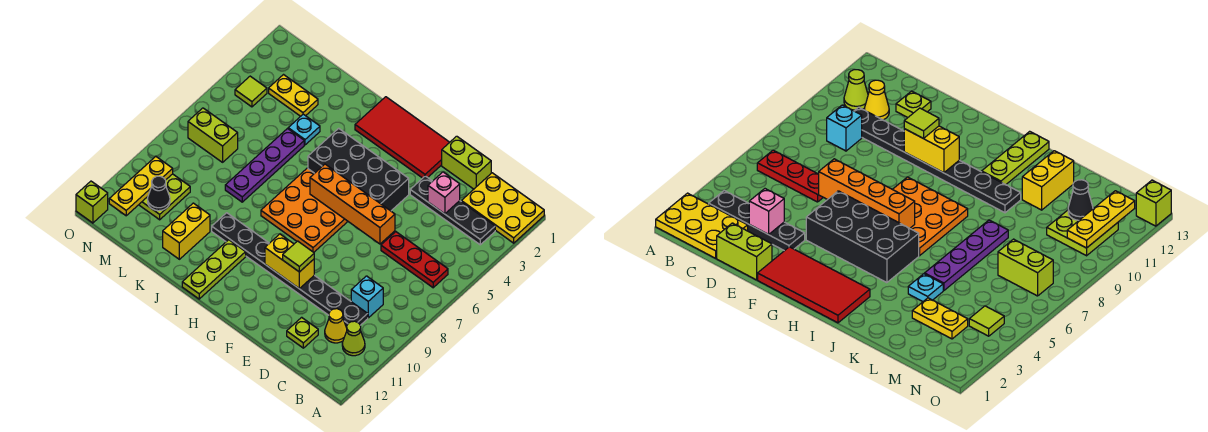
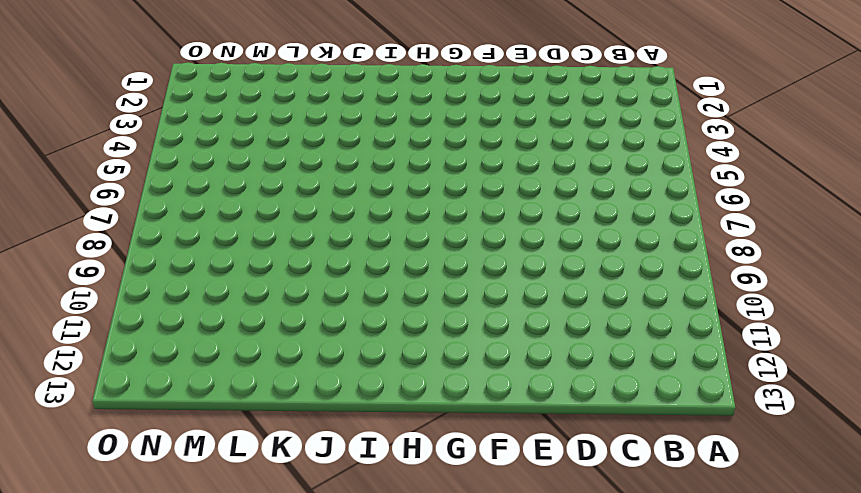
none -> yellow plate A1:C2 level 1
none -> black plate B3:E3 level 1
none -> red plate B6:D6 level 1

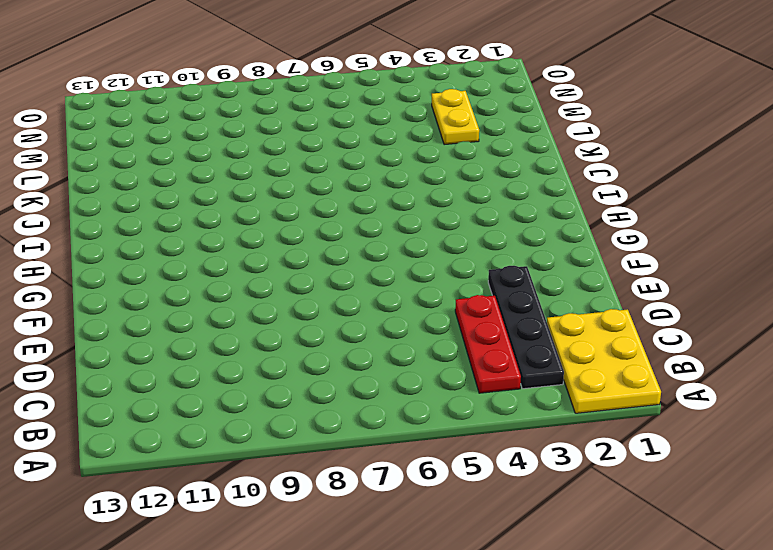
red plate B4:D4 level 1 -> red plate B6:D6 level 1
none -> lime cone B11 level 1
none -> cyan brick C9 level 1
none -> black plate C10:J10 level 1

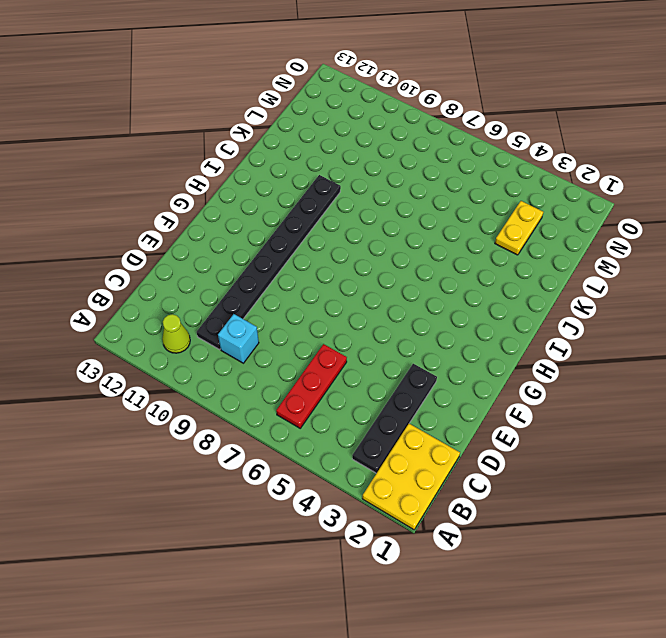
none -> yellow cone C11 level 1
none -> lime brick D1:E1 level 1
none -> lime plate D12 level 1

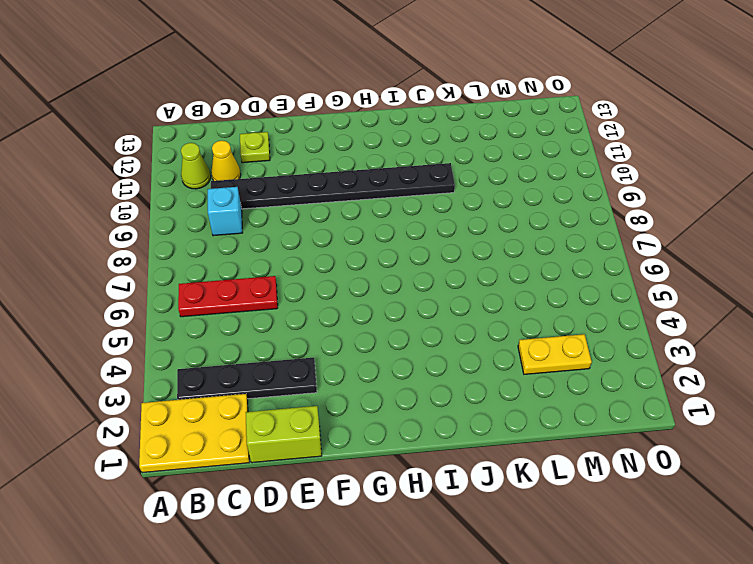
none -> red tile F1:I2 level 1
none -> black brick F4:I5 level 1
none -> orange plate G6:I8 level 1

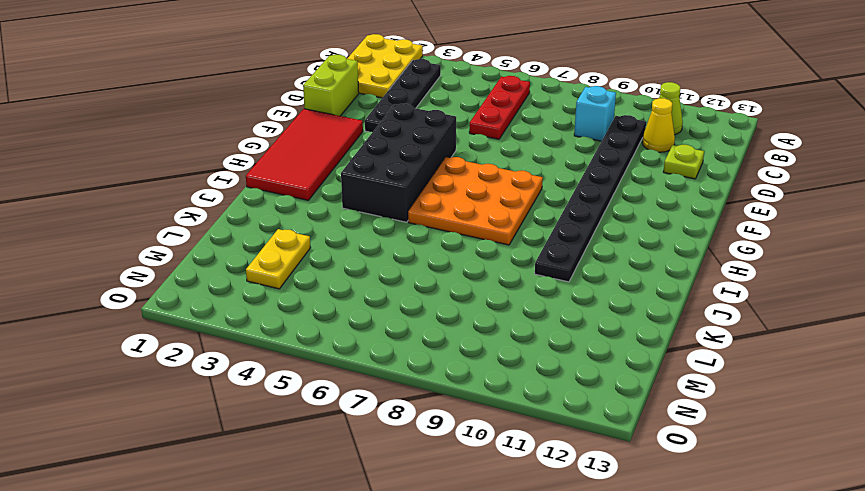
none -> lime plate I11:I13 level 1
none -> cyan plate K4 level 1
none -> purple plate K5:K8 level 1

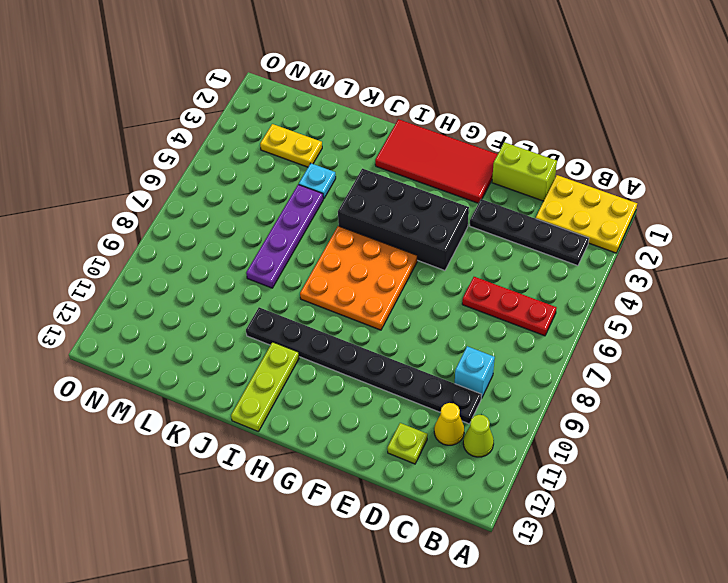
none -> yellow brick K11:K12 level 1
none -> lime brick M7:N7 level 1
none -> lime plate M10:N11 level 1

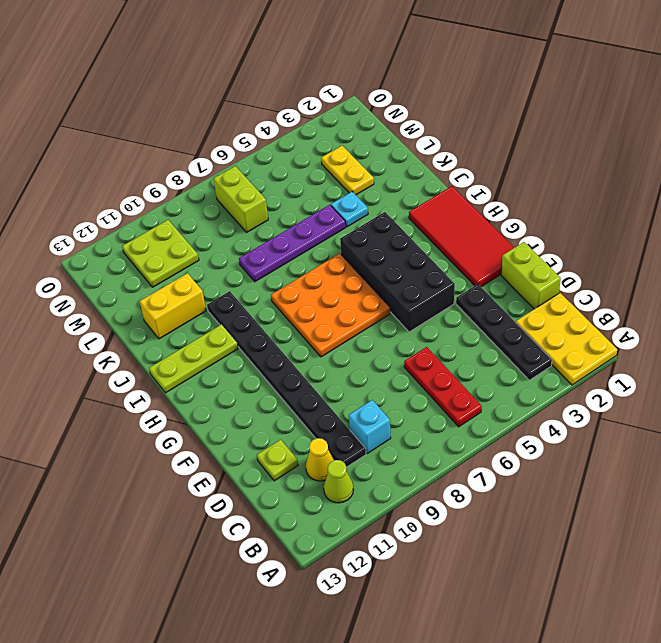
none -> lime tile N4 level 1
none -> lime brick O13 level 1
none -> pink brick D3 level 2

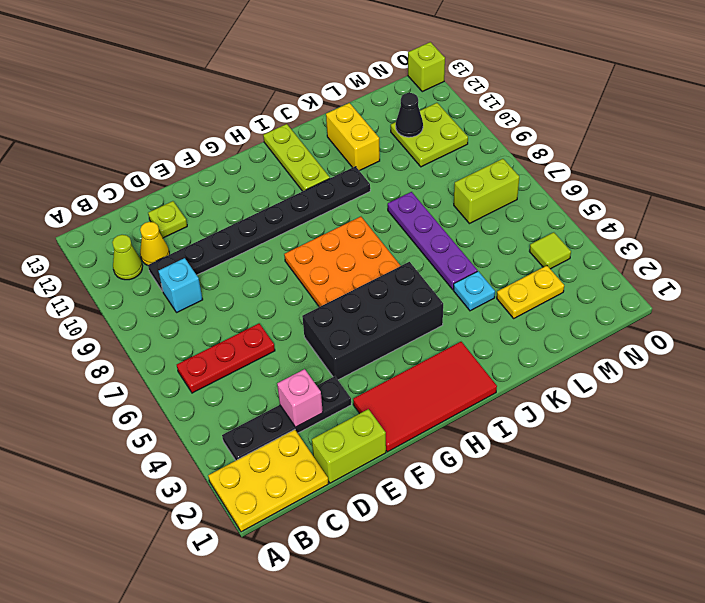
none -> orange brick E6:H6 level 2
none -> yellow brick F10:G10 level 2
none -> yellow plate N10:N12 level 2

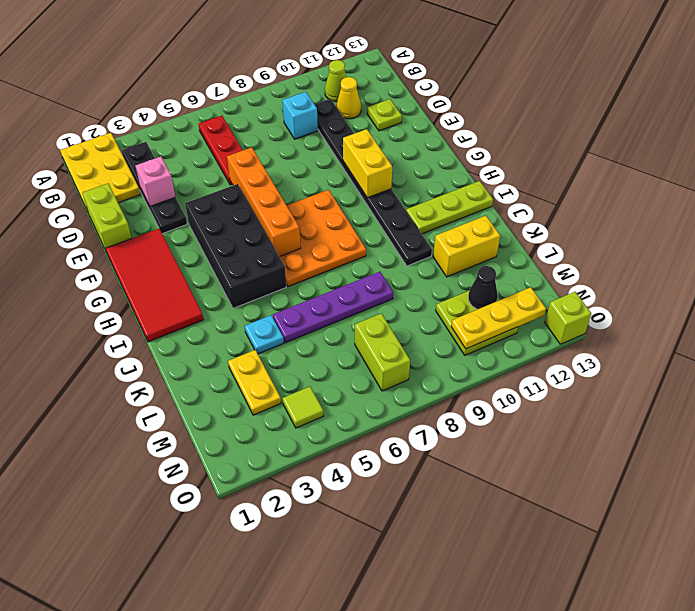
none -> lime tile F10 level 3

